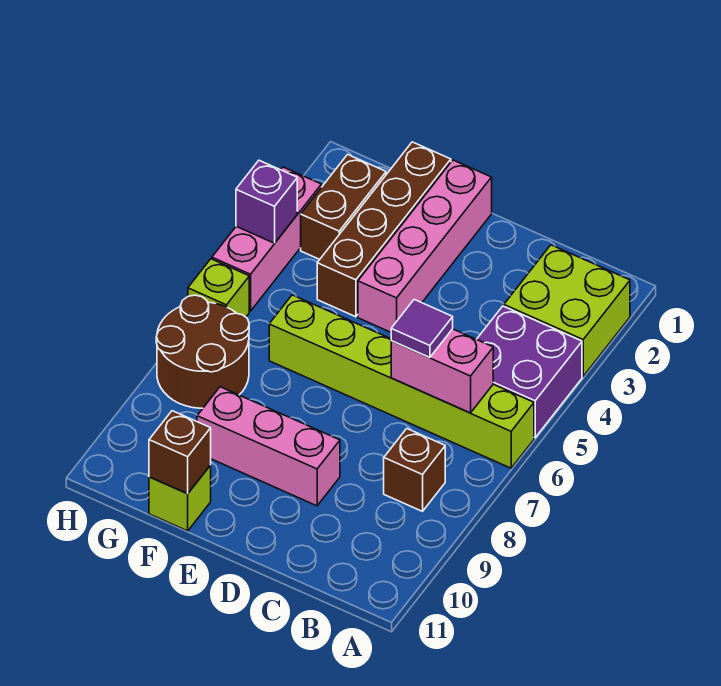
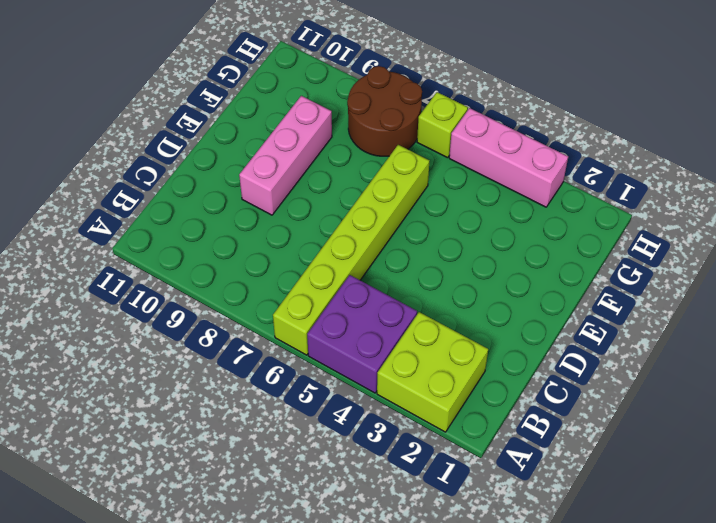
none -> brown brick B8 level 1
none -> pink brick E1:E4 level 1
none -> brown brick F1:F4 level 1

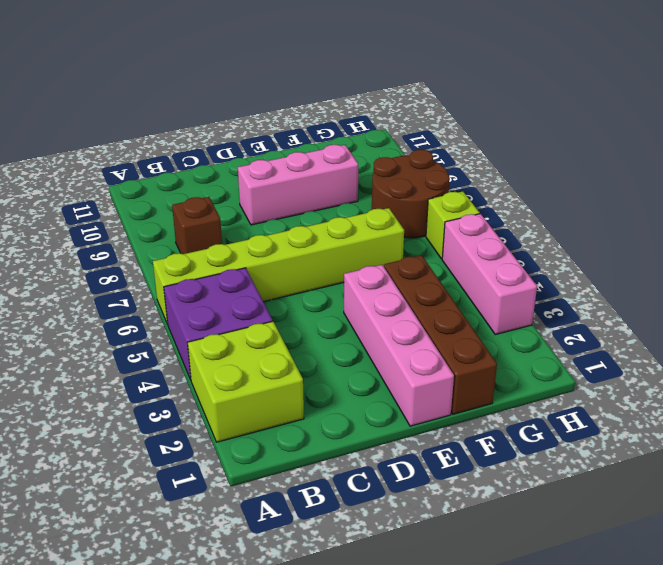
none -> lime brick F11 level 1
none -> brown brick G2:G3 level 1
none -> pink brick B6:C6 level 2

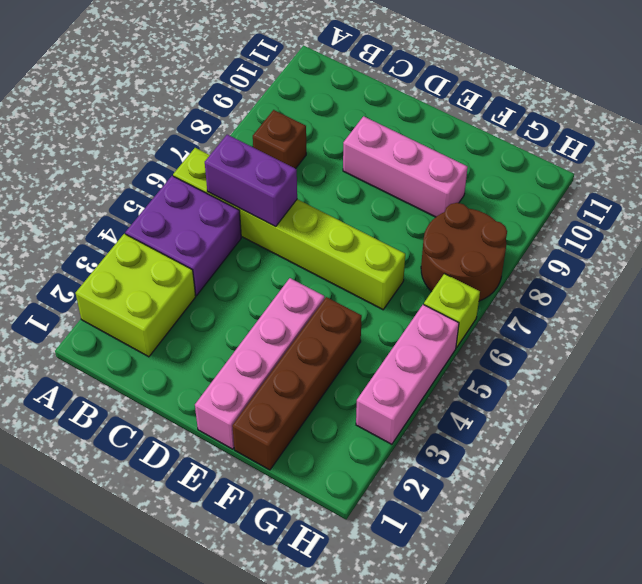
purple brick B6:C6 level 2 -> pink brick B6:C6 level 2
none -> lime brick F11 level 1
none -> brown brick G2:G3 level 1
none -> brown brick F11 level 2

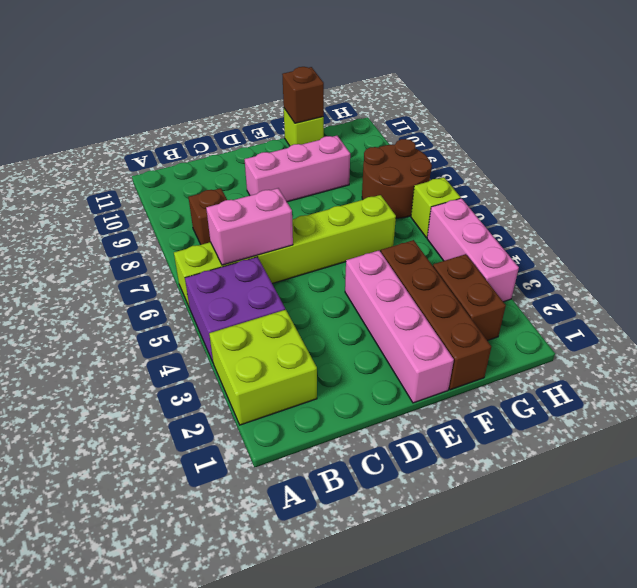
none -> purple brick H4 level 2
none -> purple tile C6 level 3

